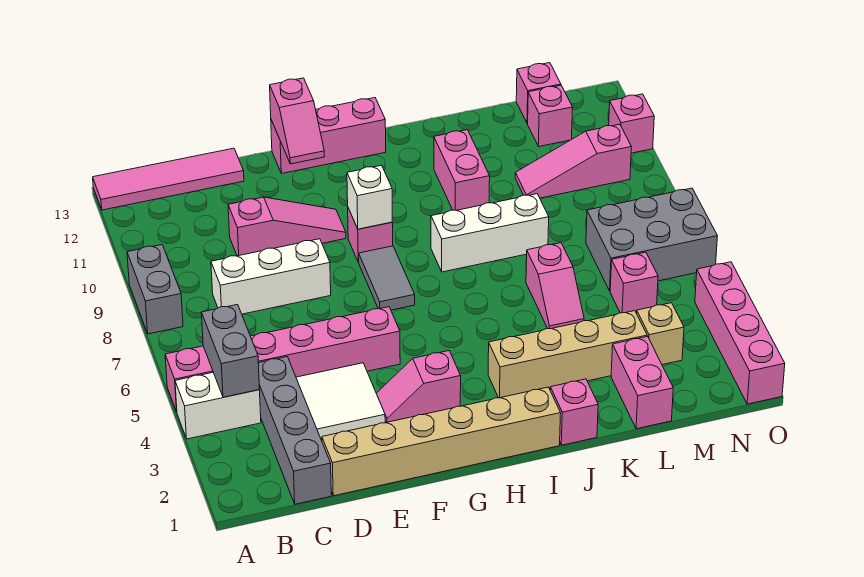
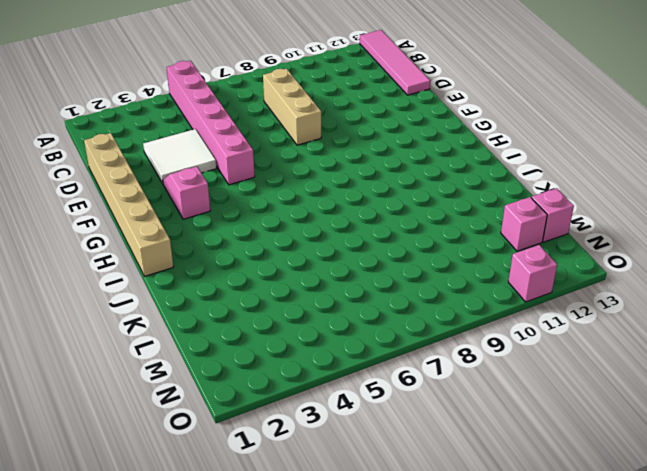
tan brick C8:E8 level 1 -> white brick C8:E8 level 1
none -> white brick A4:B4 level 1
none -> grey brick A8:A9 level 1
none -> grey brick C1:C4 level 1
none -> pink slope D10:F10 level 1 top D

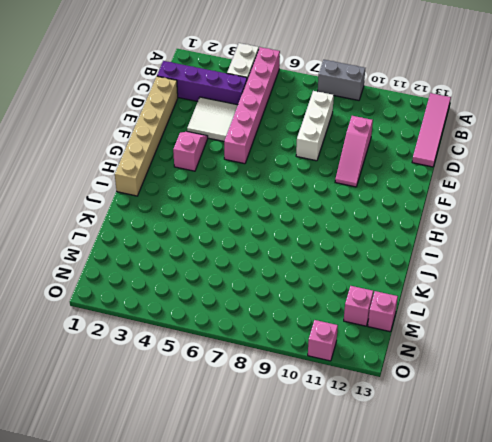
purple brick C1:C4 level 1 -> grey brick C1:C4 level 1
none -> pink brick F13:H13 level 1
none -> grey tile G7:G8 level 1
none -> pink brick G9 level 1
none -> tan brick I3:L3 level 1

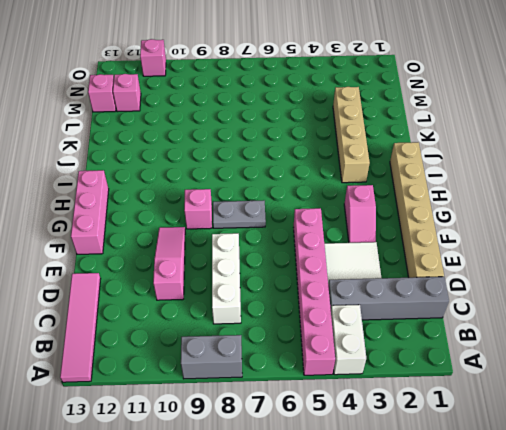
grey plate G7:G8 level 1 -> grey tile G7:G8 level 1
none -> white brick I8:K8 level 1
none -> pink brick J1 level 1
none -> pink brick J10:J11 level 1
none -> pink slope K5:K6 level 1 top 6

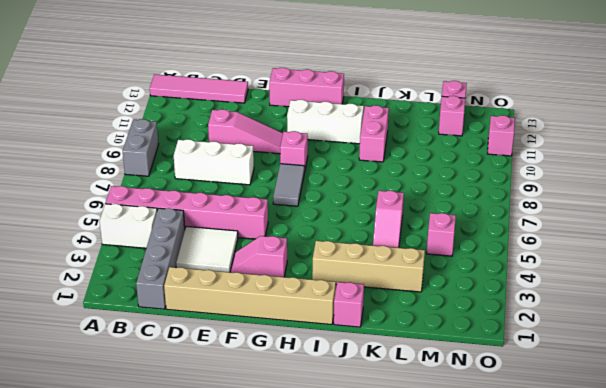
white brick G11:I11 level 1 -> white brick I8:K8 level 1
none -> pink brick L1:L2 level 1
none -> pink slope L10:N10 level 1 top N
none -> tan brick M3 level 1
none -> grey brick M6:O7 level 1

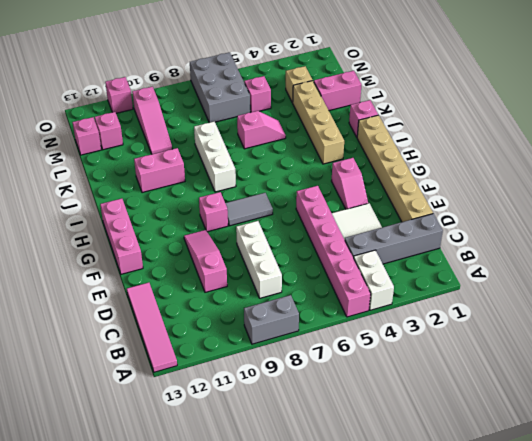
none -> pink brick O1:O4 level 1
none -> grey brick B4:B5 level 2
none -> pink slope F12:F13 level 2 top 13
none -> white brick G9 level 2

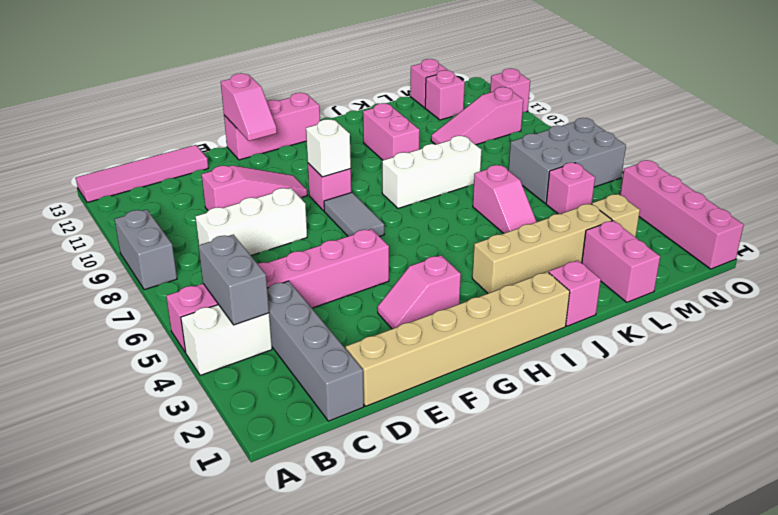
none -> white tile D3:E4 level 1

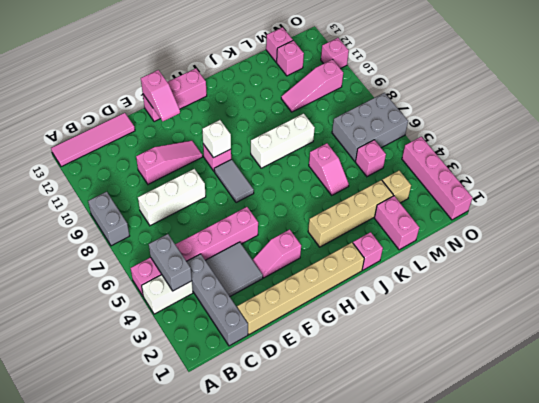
grey tile D3:E4 level 1 -> white tile D3:E4 level 1
none -> pink brick J10:J11 level 1

